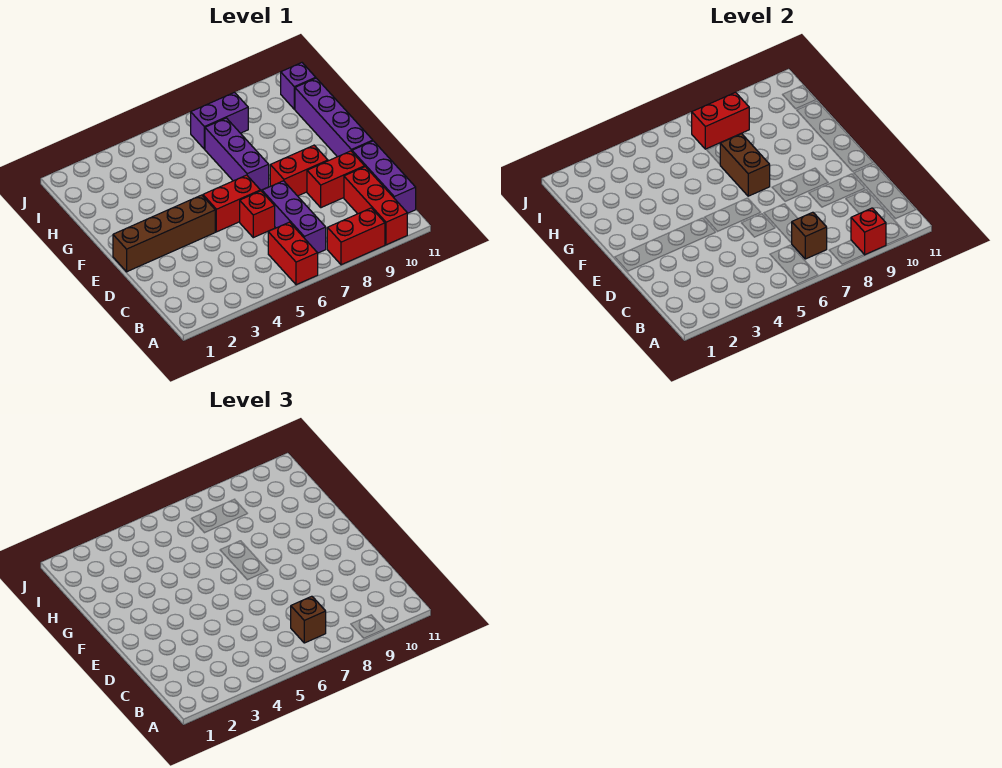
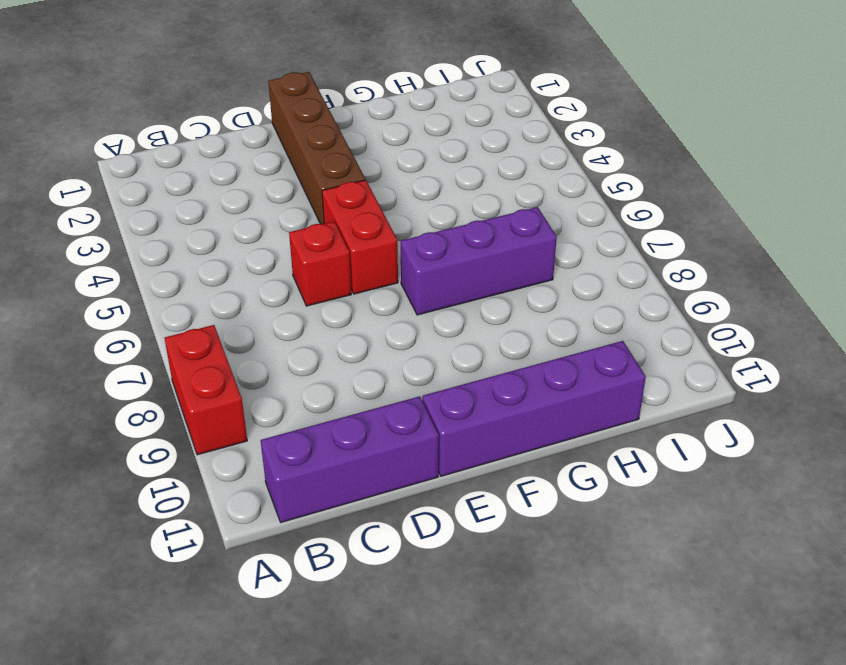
none -> red brick A6:B6 level 1
none -> red brick A10:C10 level 1
none -> purple brick B7:D7 level 1

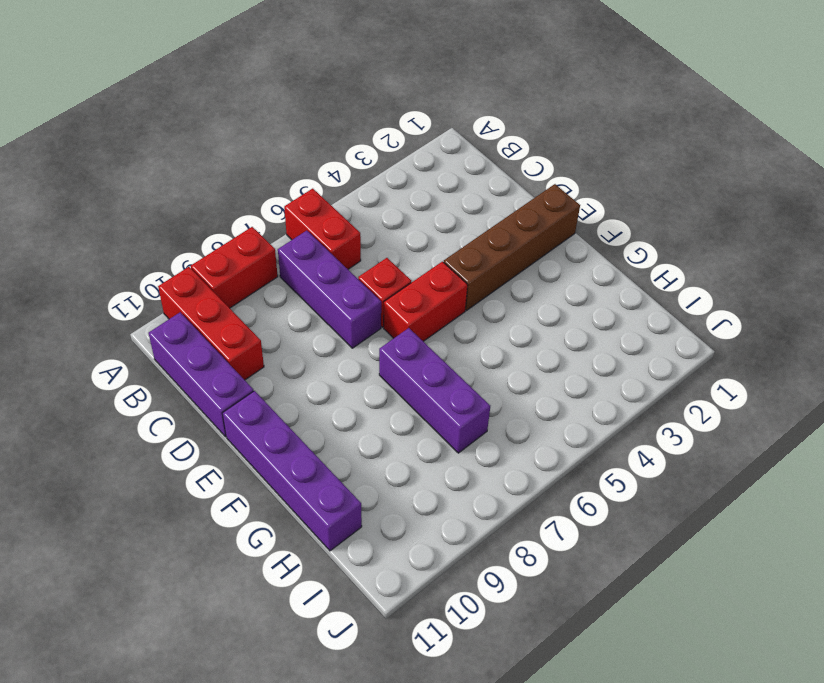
none -> red brick D9:D10 level 1
none -> red brick E8:E9 level 1
none -> purple brick I7:I8 level 1

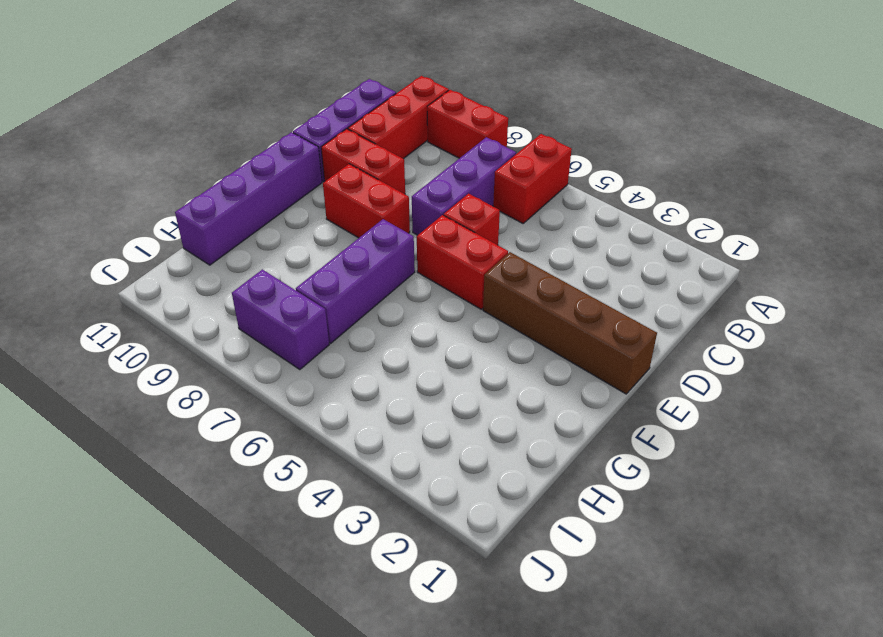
none -> purple brick I11 level 1
none -> red brick A9 level 2
none -> brown brick B7 level 2

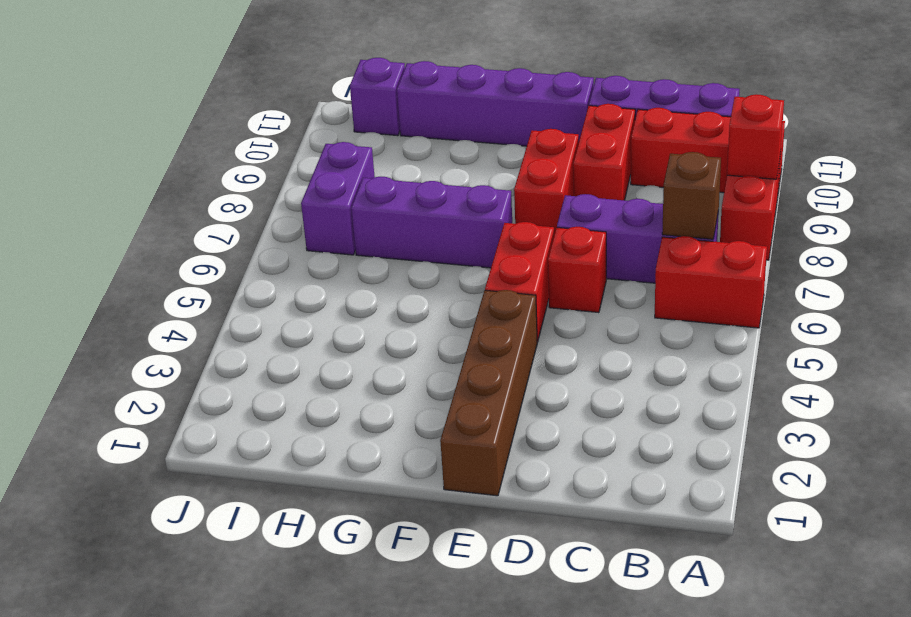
none -> brown brick F7:G7 level 2
none -> red brick I7:I8 level 2
none -> brown brick B7 level 3

